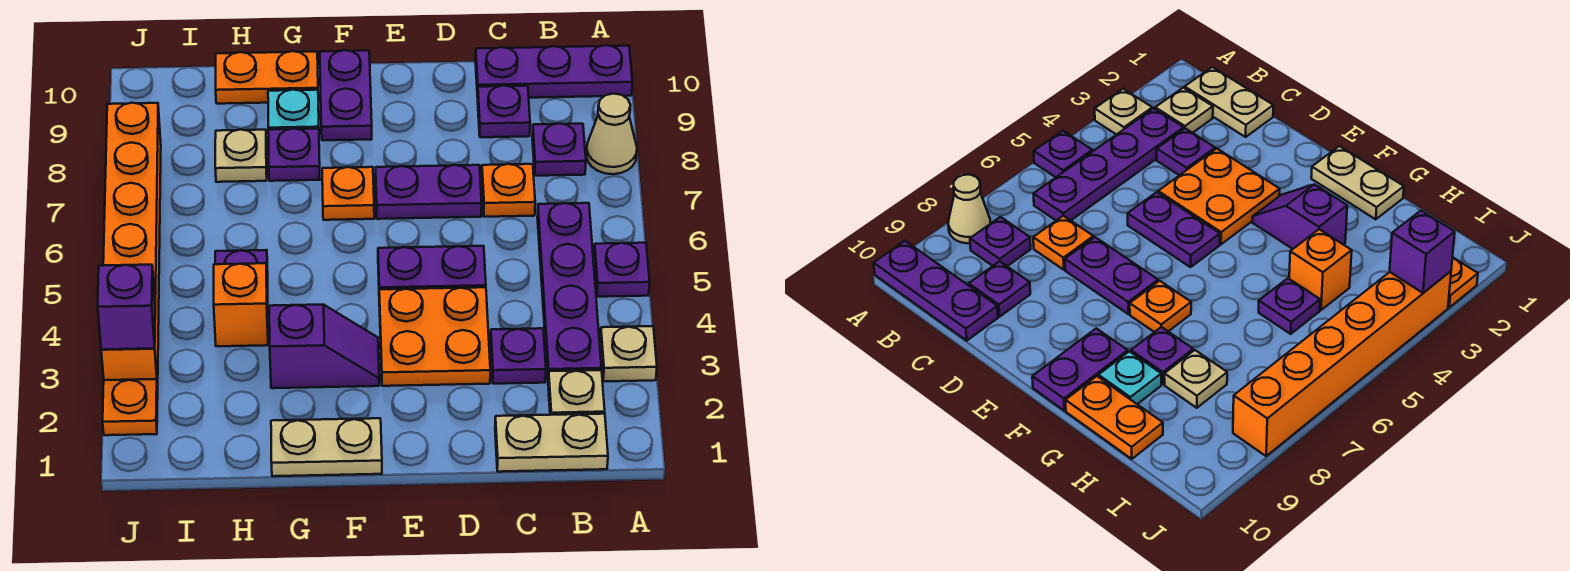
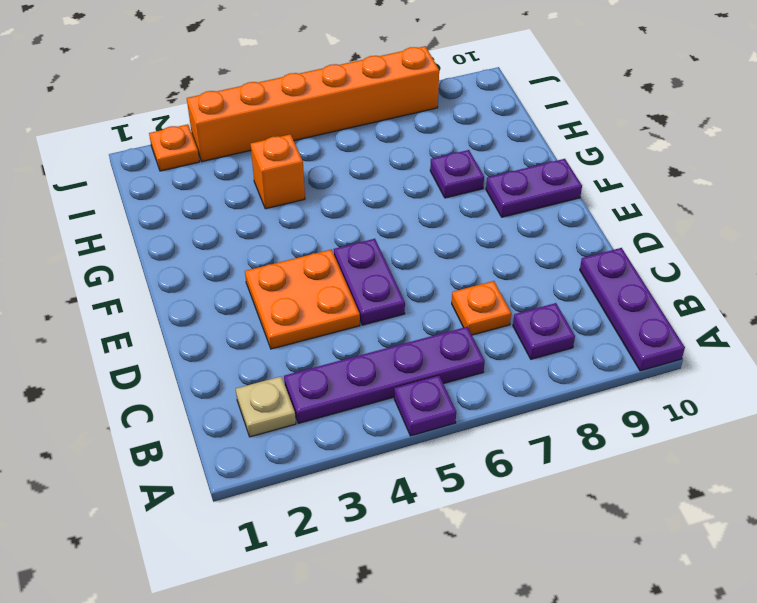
none -> tan plate A3 level 1
none -> tan cone A8 level 1
none -> tan plate B1:C1 level 1

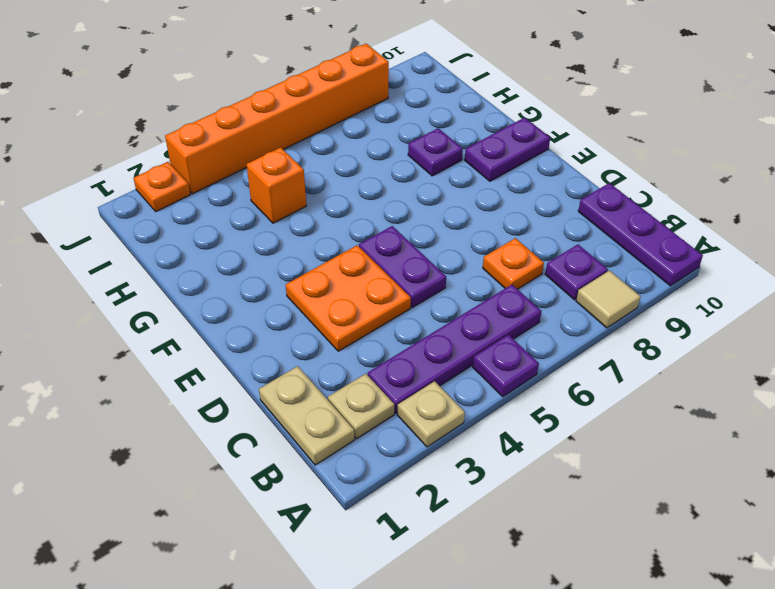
tan tile A8 level 1 -> tan cone A8 level 1
none -> purple plate C3 level 1
none -> purple plate C9 level 1
none -> purple plate D7:E7 level 1

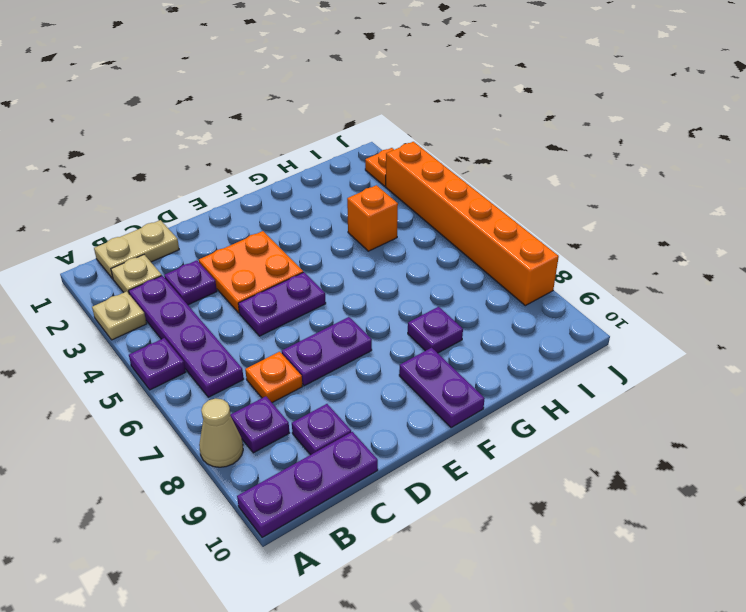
none -> tan plate F1:G1 level 1
none -> purple slope F3:G3 level 1 top G
none -> orange plate F7 level 1

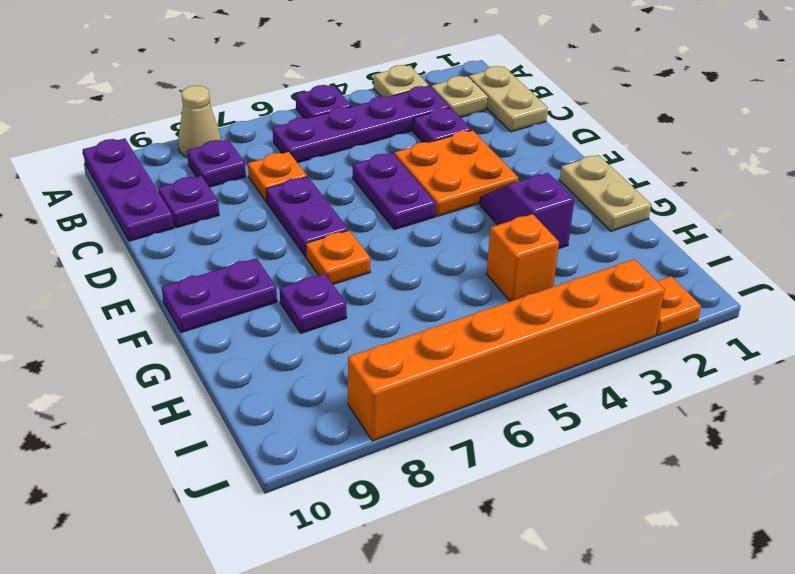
none -> cyan plate G9 level 1
none -> orange plate G10:H10 level 1
none -> purple plate H5 level 1

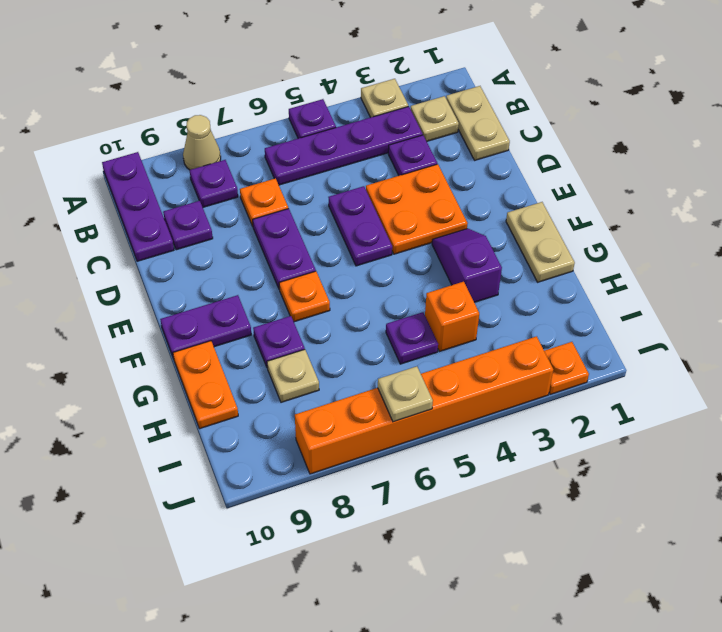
tan plate J6 level 2 -> none
none -> cyan plate G9 level 1
none -> purple brick J3 level 2

